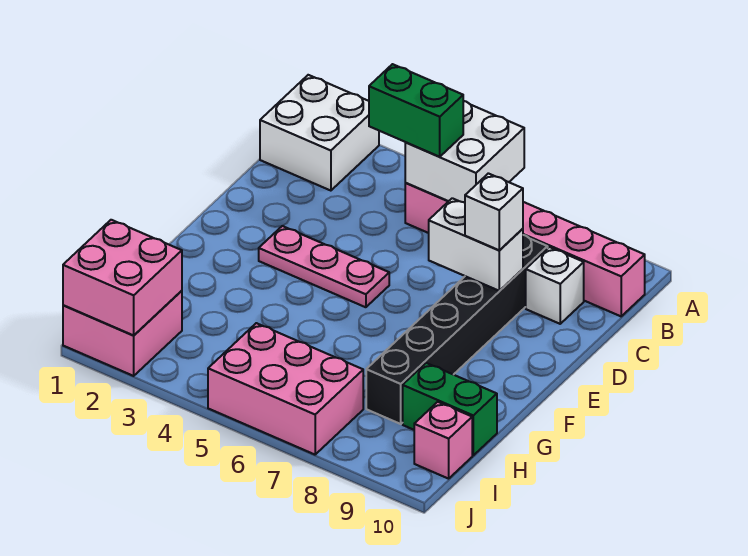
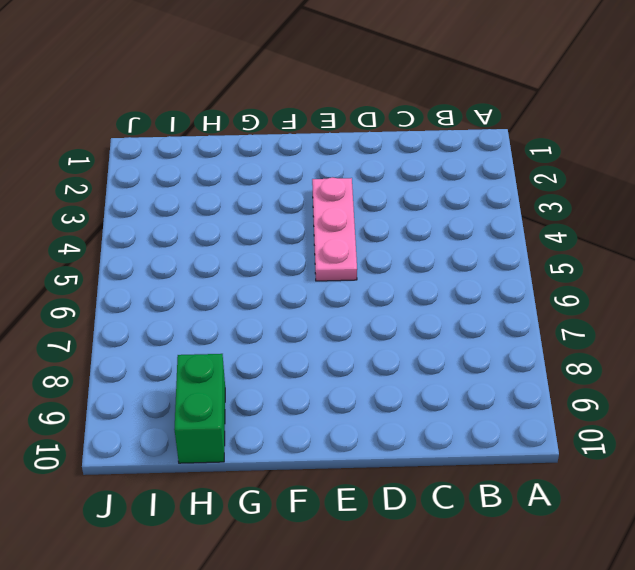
none -> white brick A1:B2 level 1
none -> pink brick B5:B10 level 1
none -> black brick C8:H8 level 1

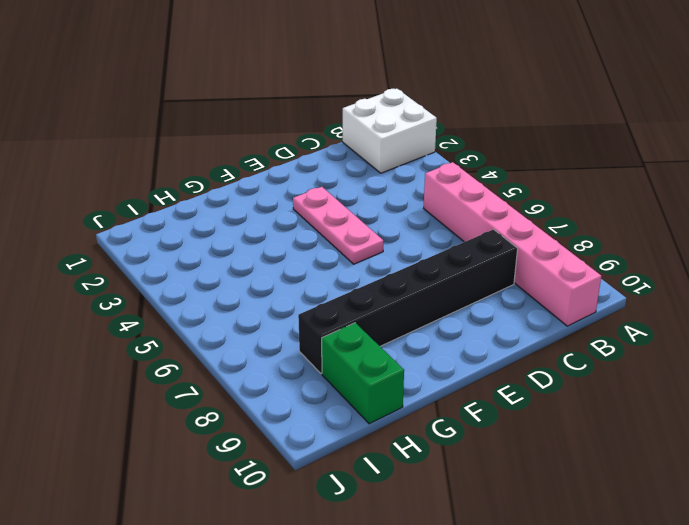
none -> white brick C9 level 1
none -> pink brick I1:J2 level 1
none -> pink brick I5:J7 level 1

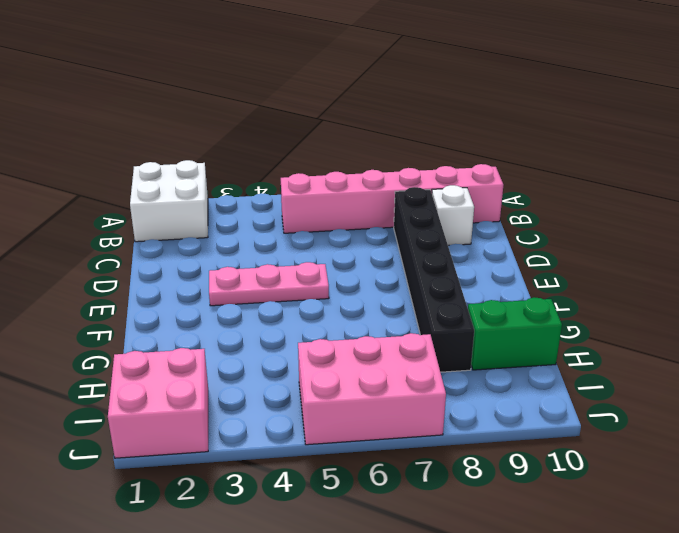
none -> pink brick I10 level 1
none -> white brick A5:B6 level 2
none -> white brick D7:D8 level 2

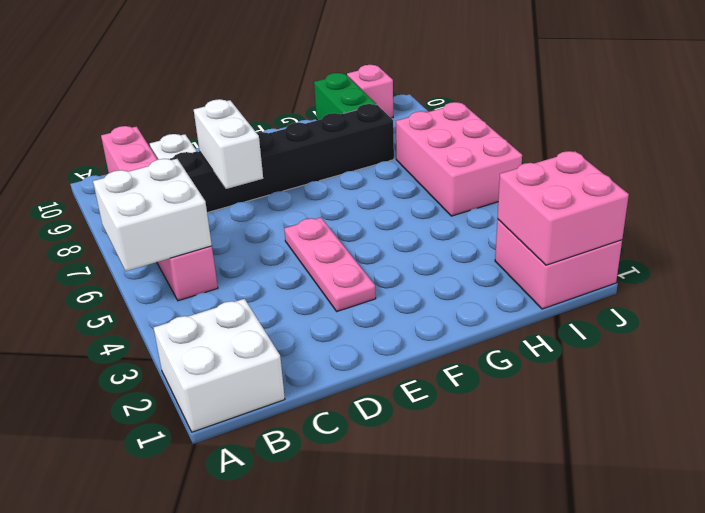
none -> green brick B4:B5 level 3
none -> white brick D8 level 3

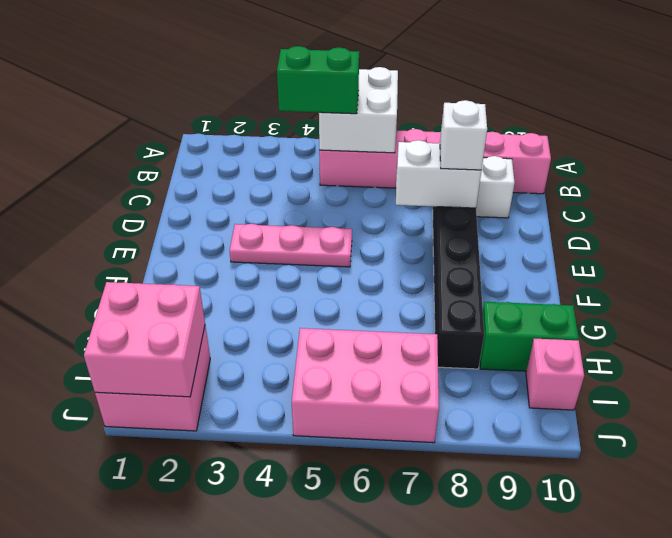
none -> white brick A1:B2 level 1

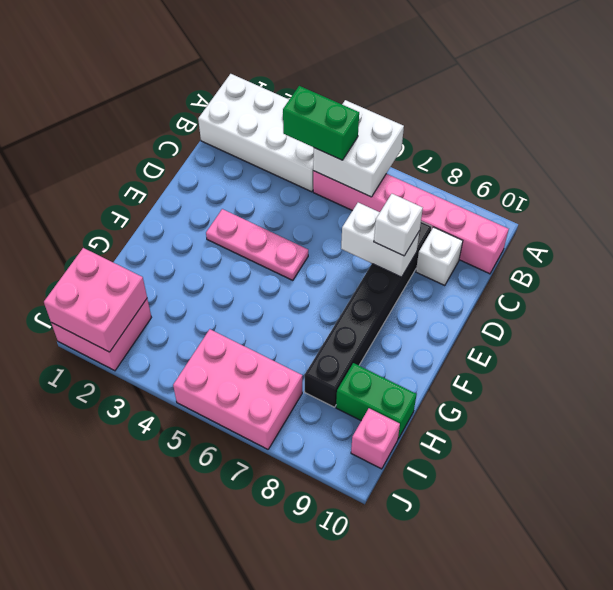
white brick A1:B4 level 1 -> white brick A1:B2 level 1

